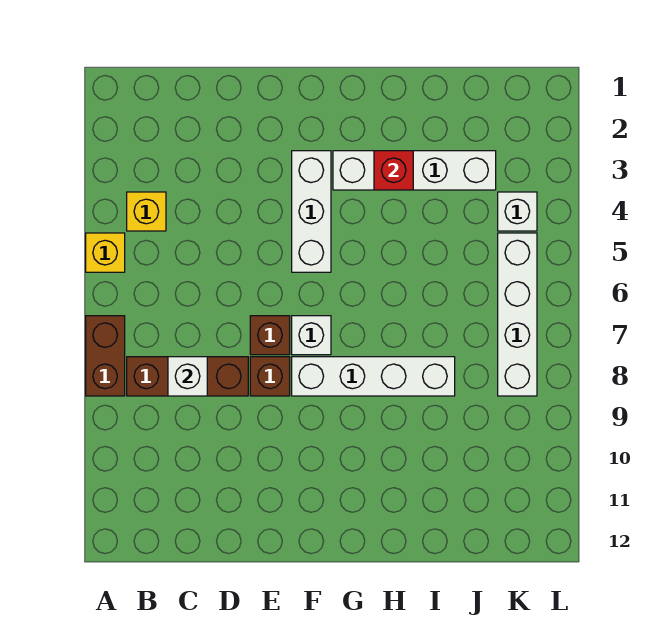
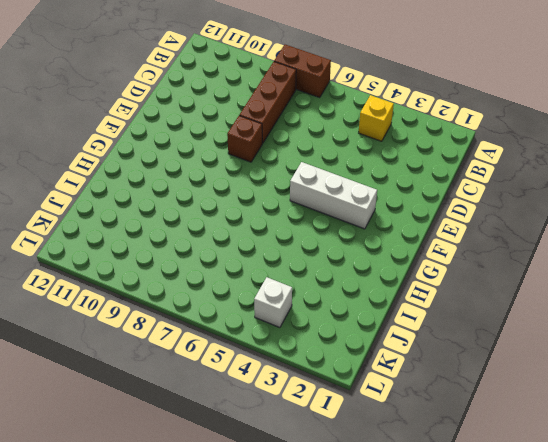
none -> yellow brick A5 level 1
none -> brown brick E7 level 1
none -> white brick F7 level 1

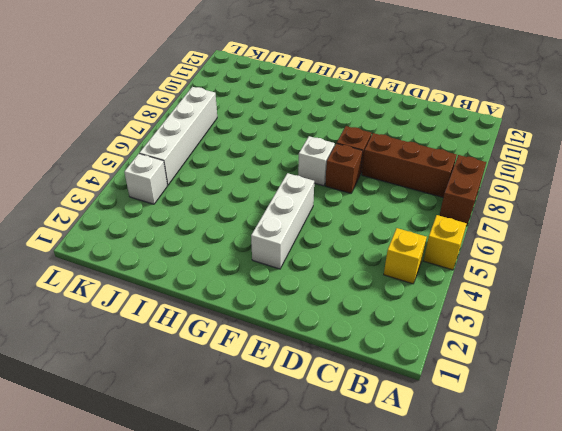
none -> white brick F8:I8 level 1
none -> white brick G3:J3 level 1
none -> white brick C8 level 2

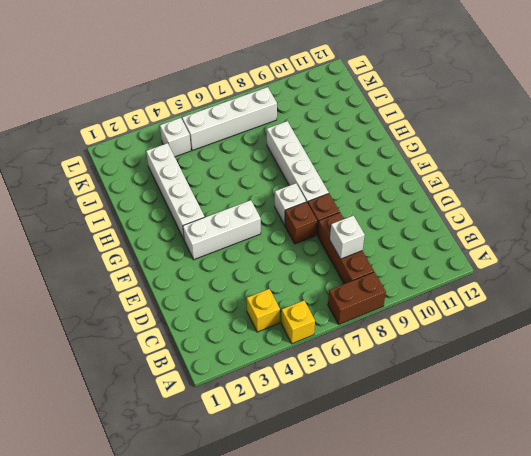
none -> red brick H3 level 2

